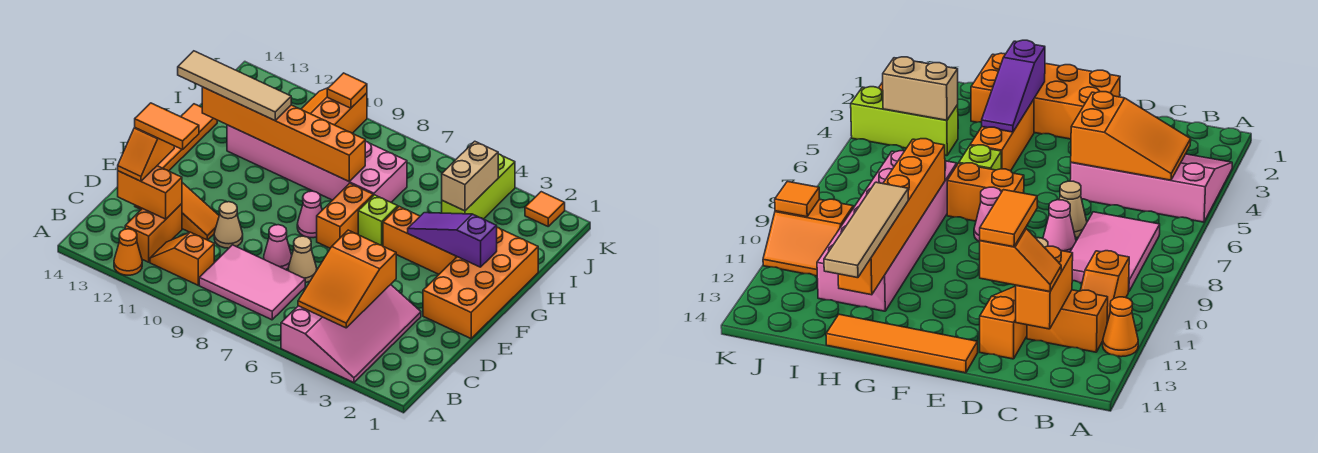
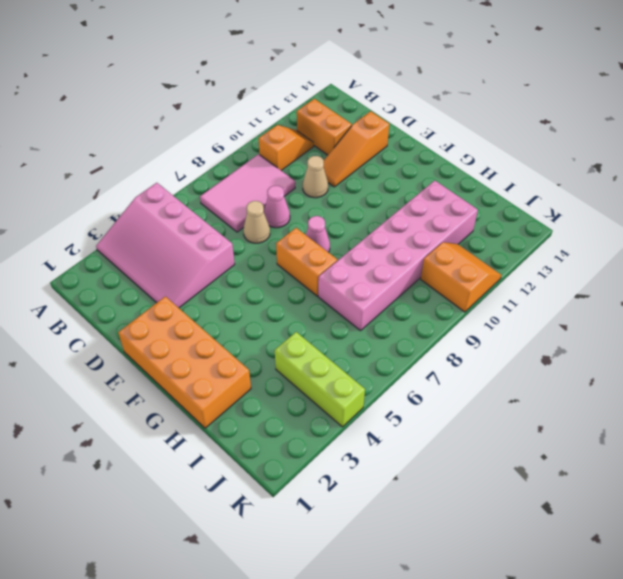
none -> orange cone A12 level 1
none -> orange tile E14:H14 level 1
none -> orange brick G3:G5 level 1

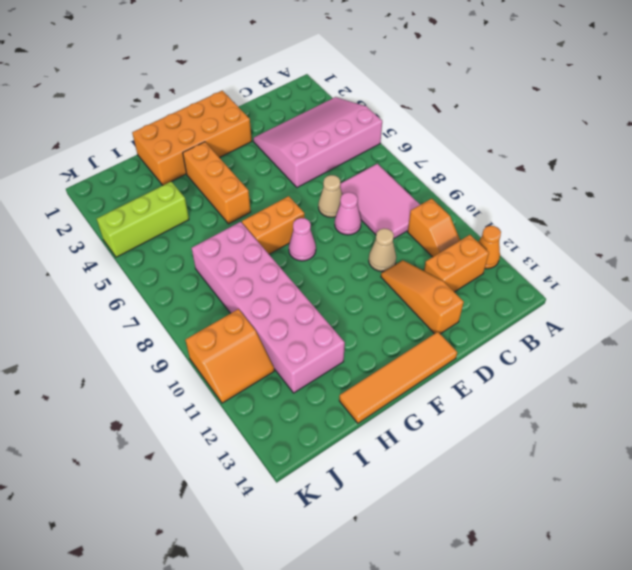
none -> lime brick G6 level 1
none -> orange tile K2 level 1
none -> orange slope B4:D5 level 2 top D

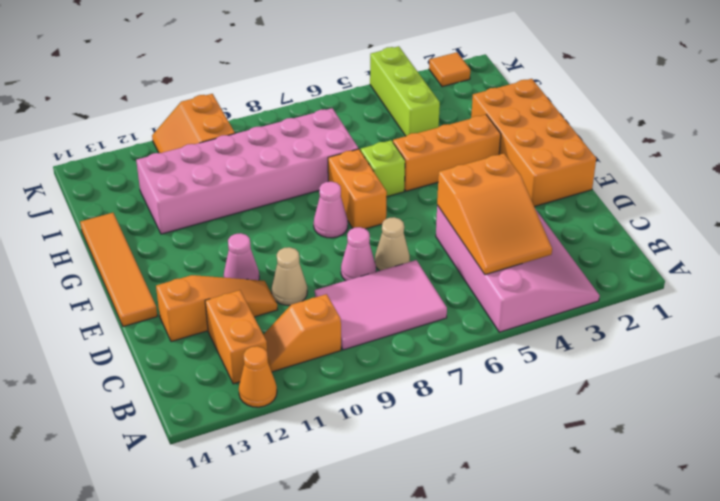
pink cone E11 level 1 -> none
none -> orange brick C12:C13 level 2
none -> purple slope G2:G4 level 2 top 2
none -> orange brick H8:H13 level 2

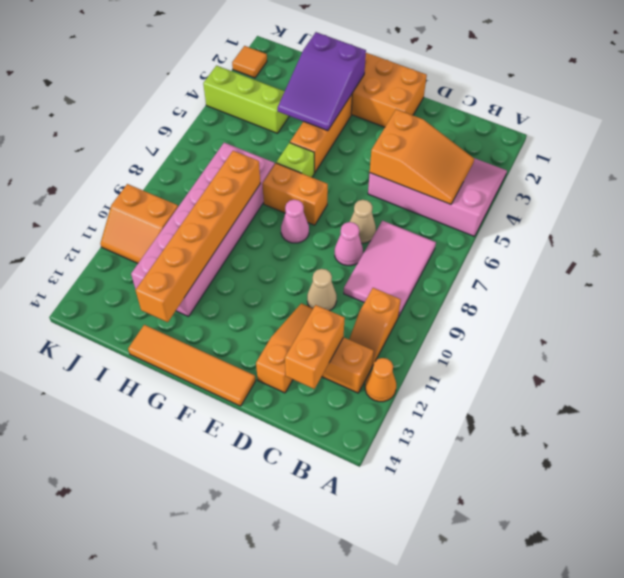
purple slope G2:H4 level 2 top 2 -> purple slope G2:G4 level 2 top 2
none -> tan brick I4:J4 level 2
none -> orange tile K10 level 2
none -> orange slope C13:D13 level 3 top D

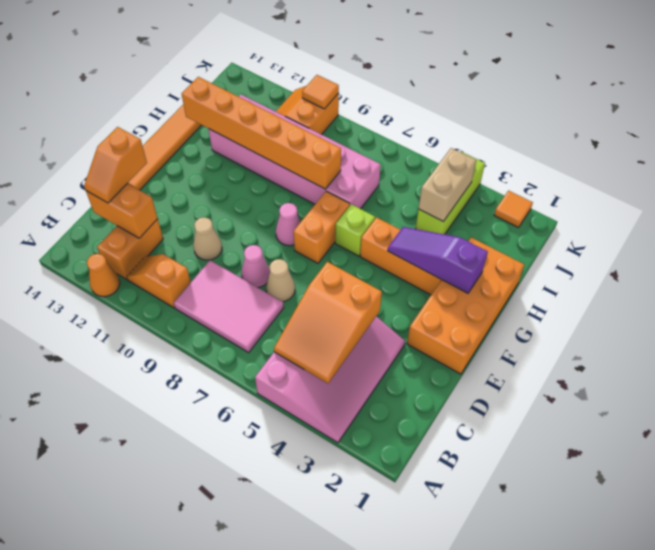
none -> orange slope D11:D13 level 1 top 13
none -> tan tile H11:H14 level 3
none -> orange tile D12:D13 level 4

